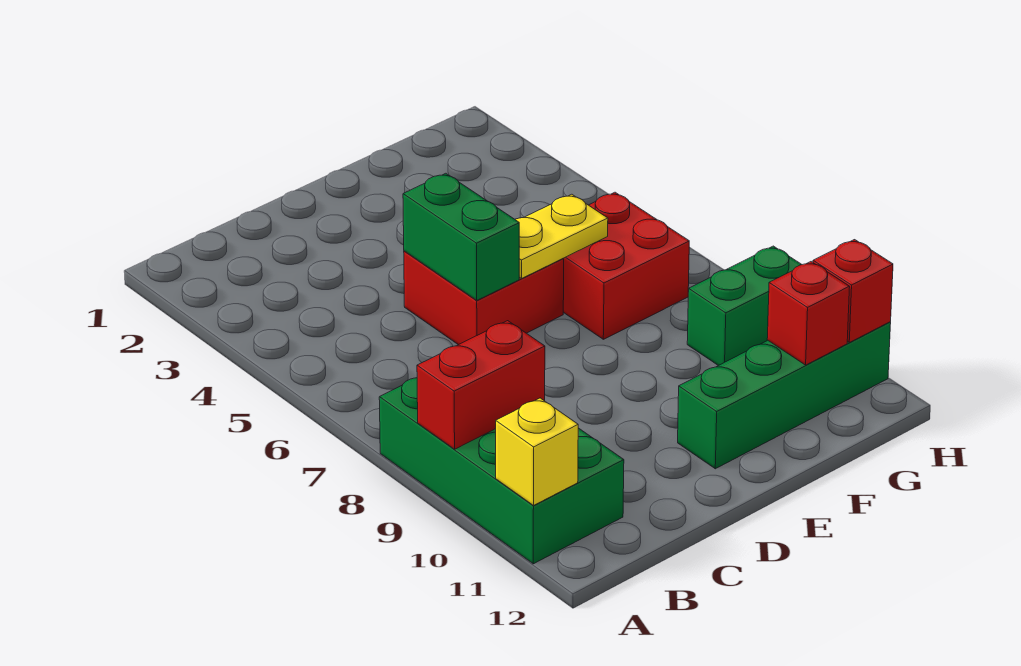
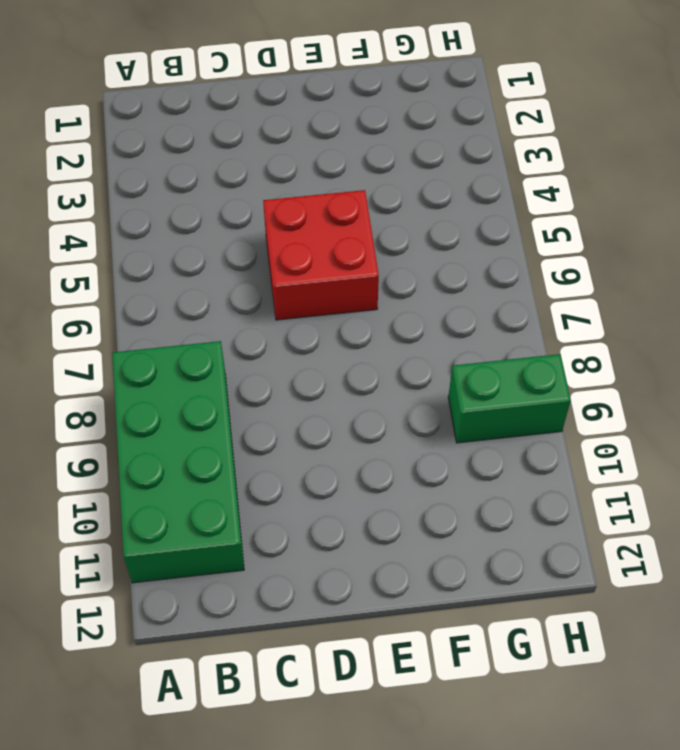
none -> green brick E11:H11 level 1
none -> red brick F6:G7 level 1

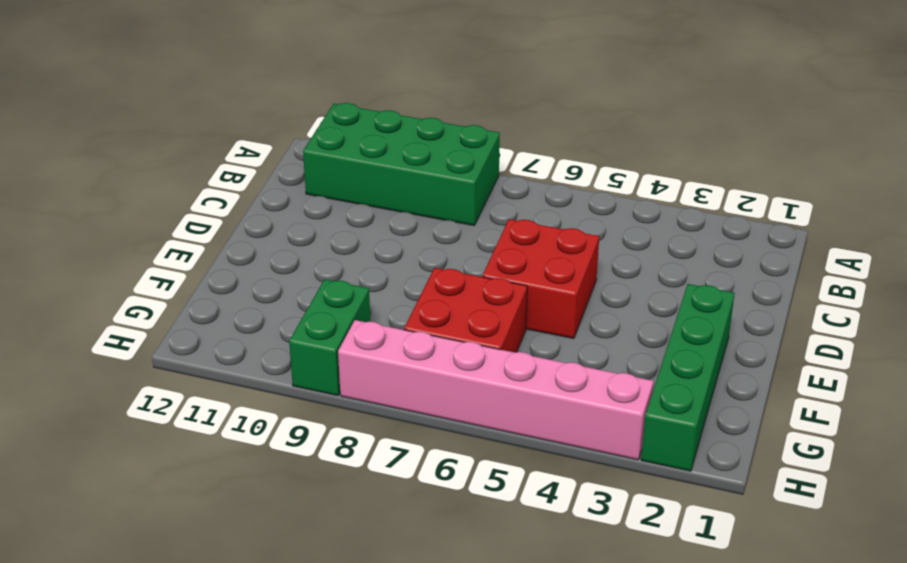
green brick E2:H2 level 1 -> green brick E11:H11 level 1
pink brick H3:H8 level 1 -> none
none -> red brick A9:B9 level 2
none -> yellow brick A11 level 2

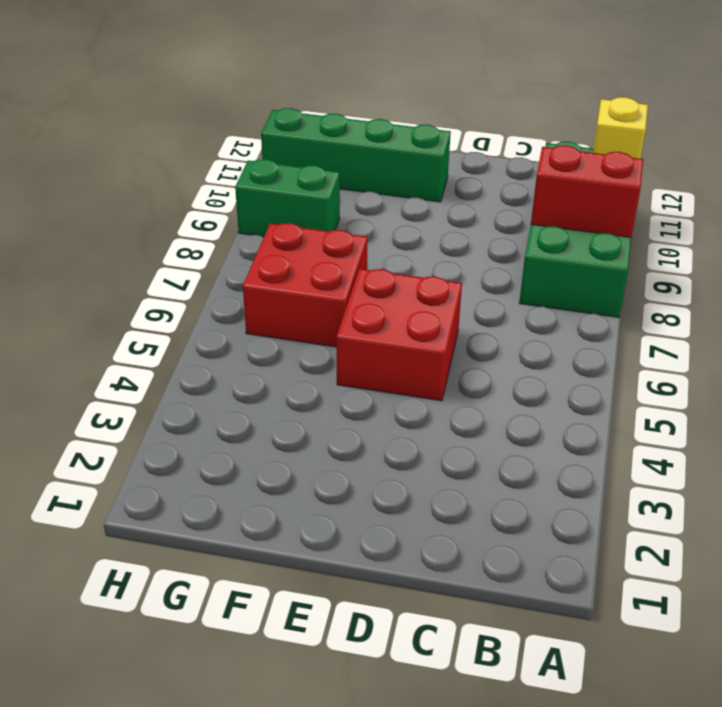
none -> green brick D5:D6 level 2
none -> yellow plate E6:F6 level 2

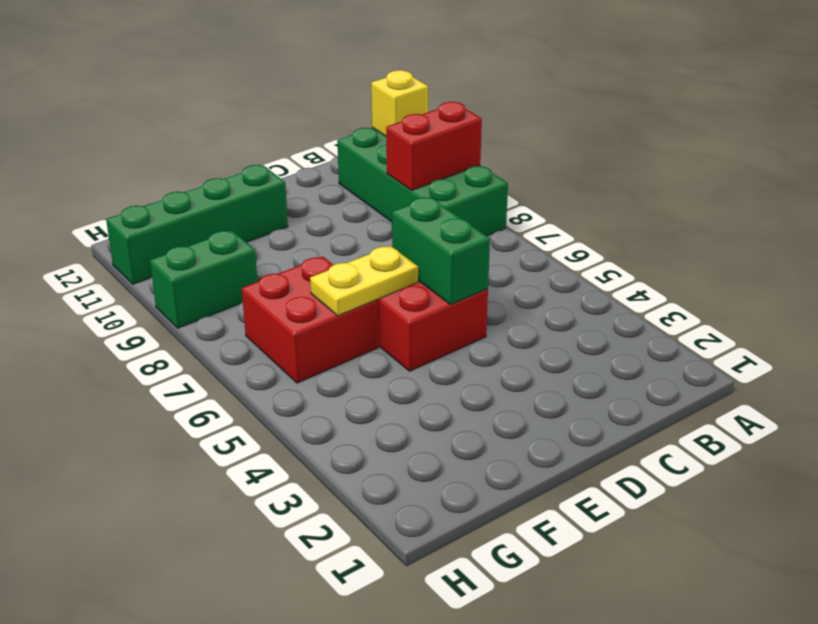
none -> red brick G11 level 2
none -> red brick H11 level 2

